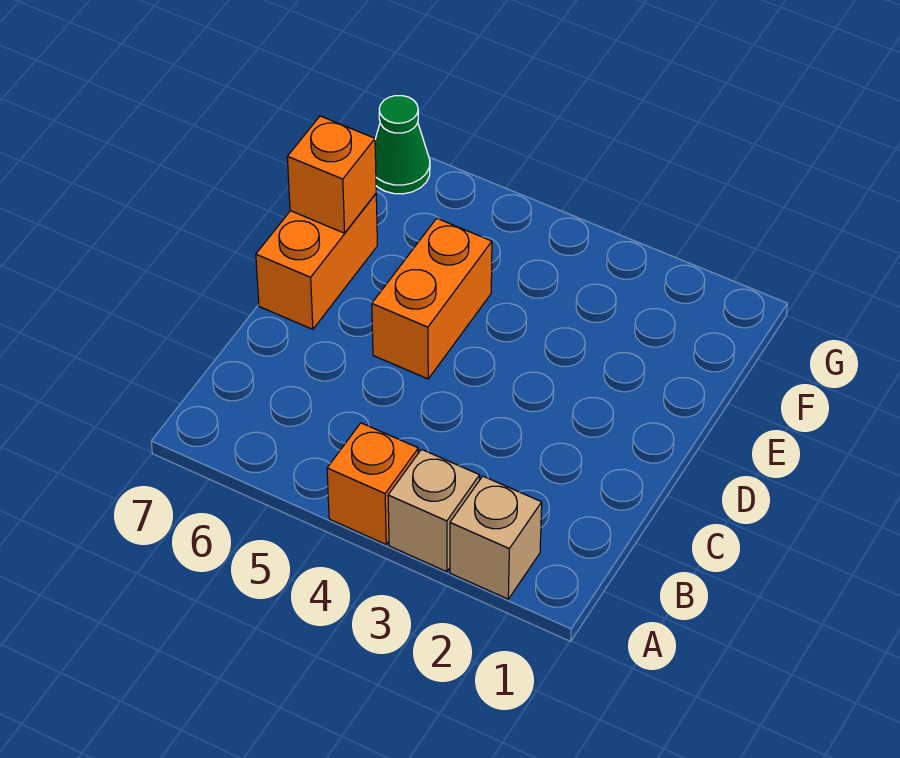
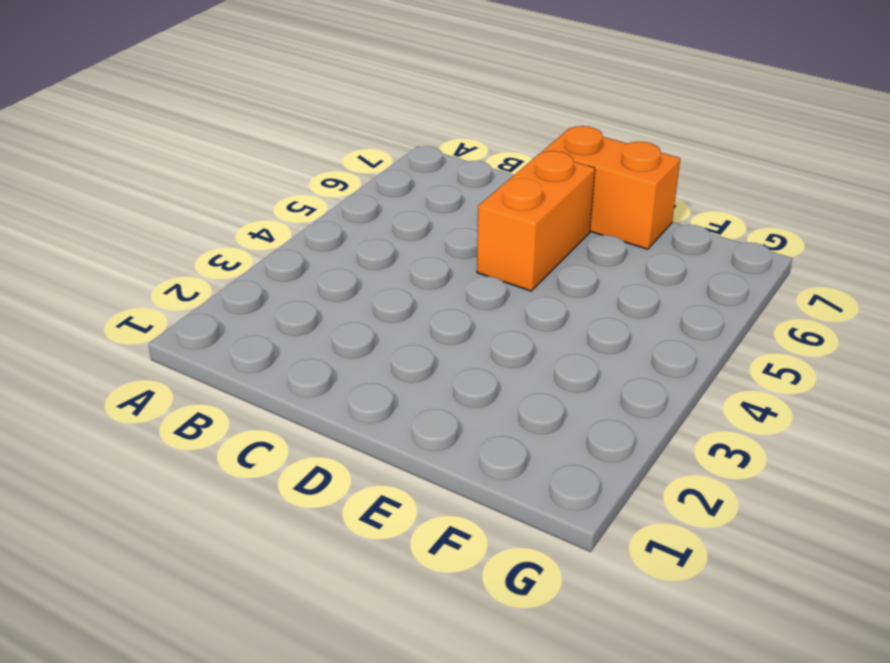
orange brick D5:D6 level 1 -> orange brick D5:E5 level 1
none -> tan brick A2 level 1
none -> tan brick A3 level 1

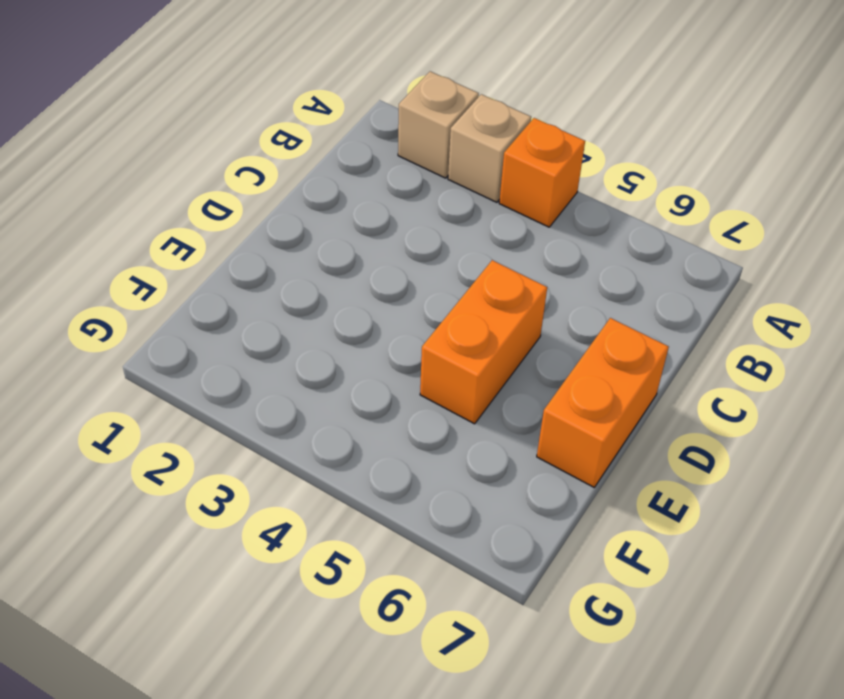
none -> green cone G7 level 1
none -> orange brick E7 level 2

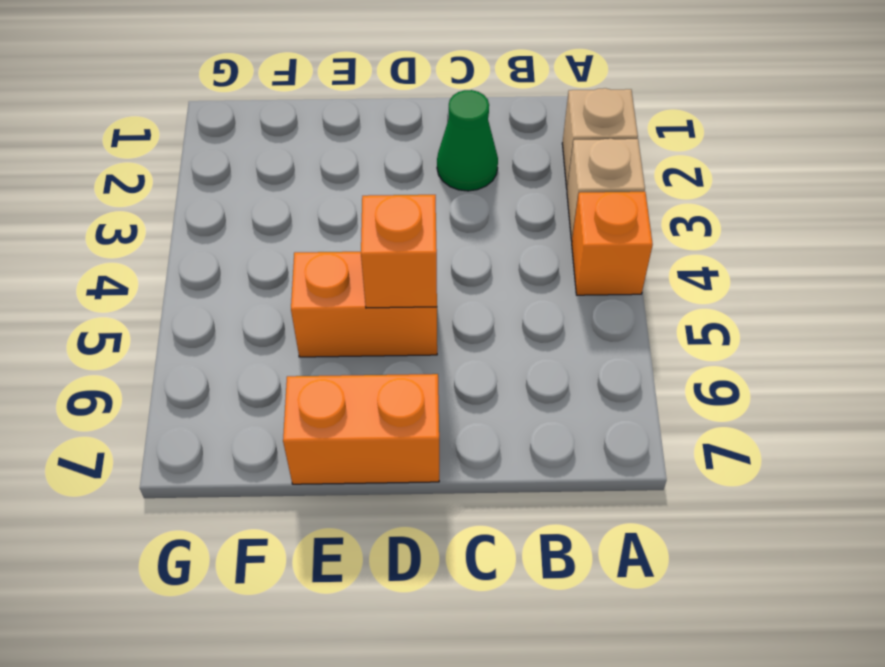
green cone C2 level 1 -> green cone G7 level 1
orange brick D5 level 2 -> orange brick E7 level 2

